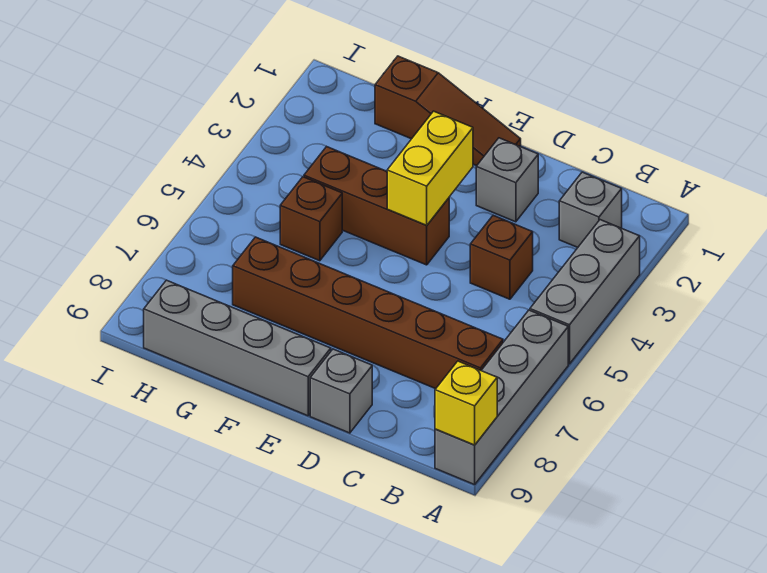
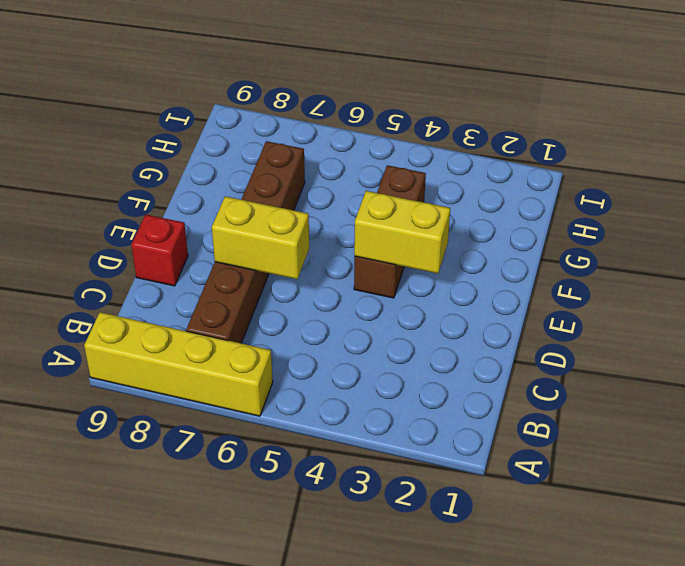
yellow brick A6:A9 level 1 -> grey brick A6:A9 level 1
yellow brick D6:D7 level 2 -> none
red brick D9 level 1 -> grey brick D9 level 1
none -> grey brick A3:A5 level 1
none -> grey brick B2 level 1
none -> brown brick C4 level 1

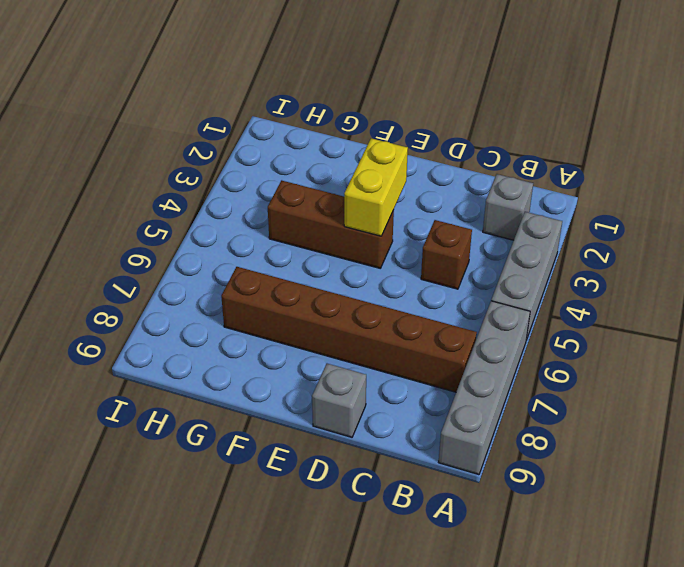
none -> grey brick D2 level 1
none -> brown slope E1:G1 level 1 top G
none -> grey brick E9:H9 level 1

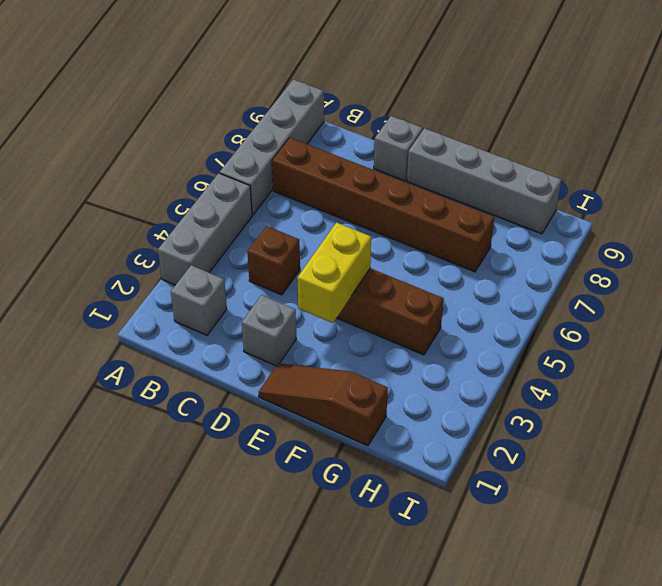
none -> brown brick G5 level 1
none -> yellow brick A9 level 2

